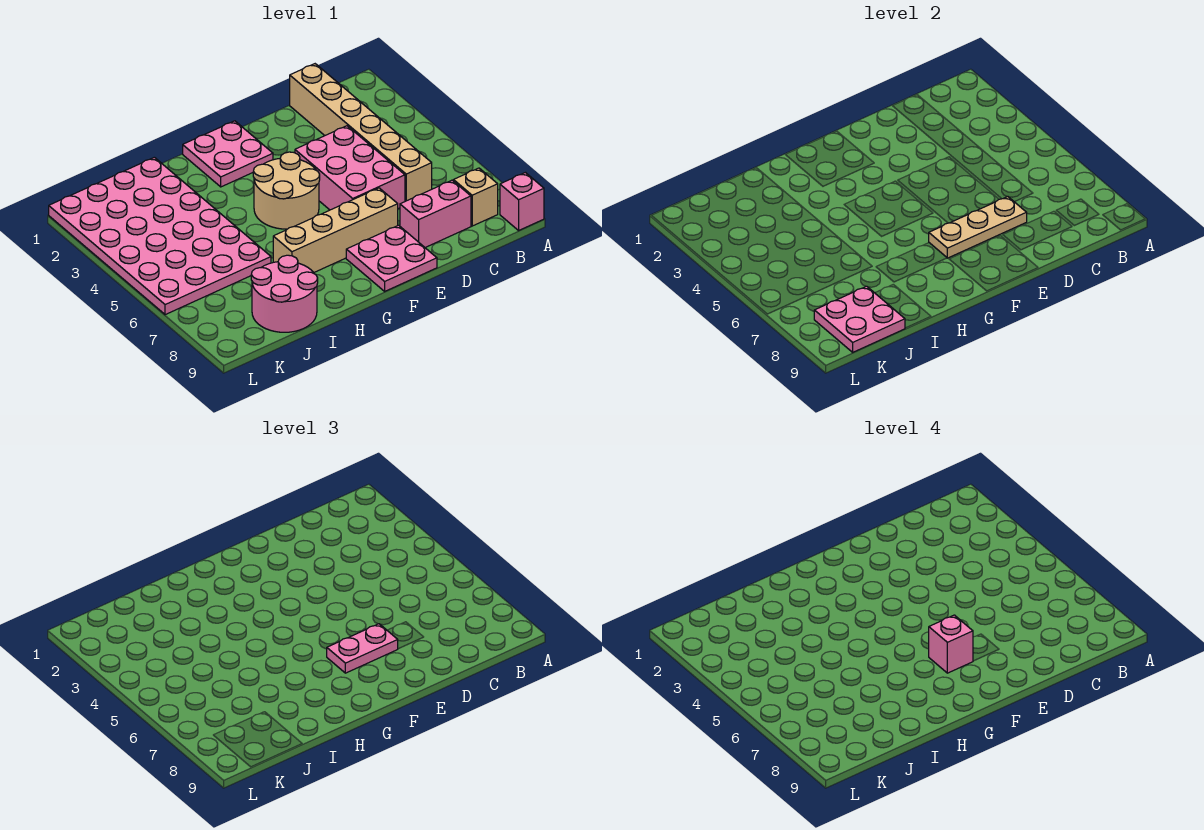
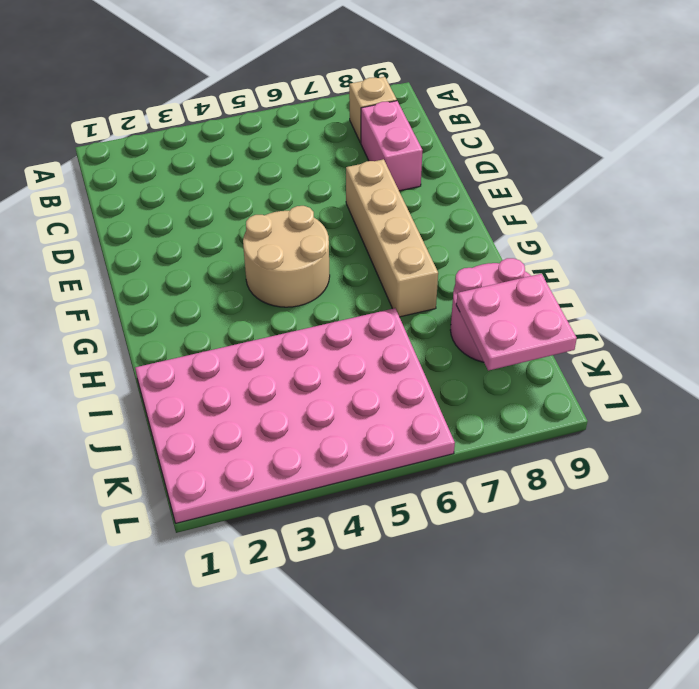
none -> pink brick A9 level 1
none -> tan brick C1:C6 level 1
none -> pink brick D4:E6 level 1

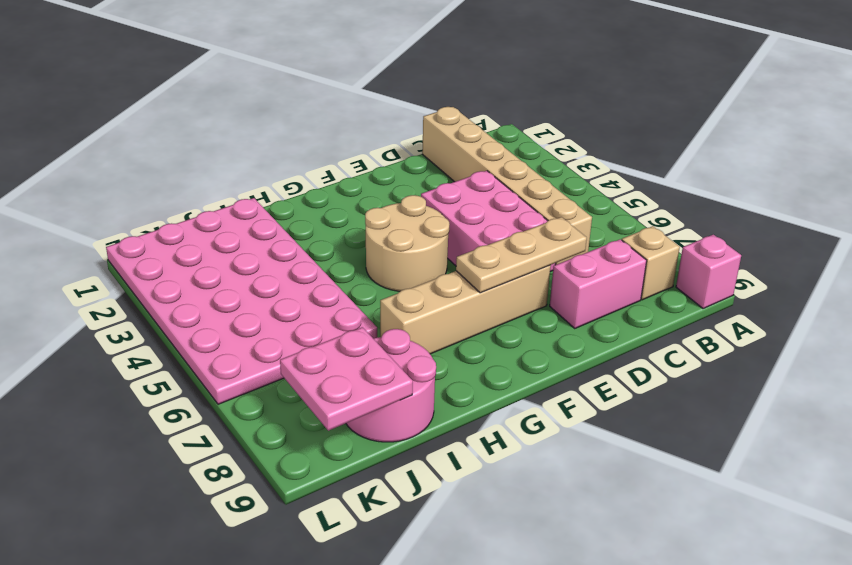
none -> pink plate E8:F9 level 1
none -> pink plate F1:G2 level 1
none -> pink plate E7:F7 level 3

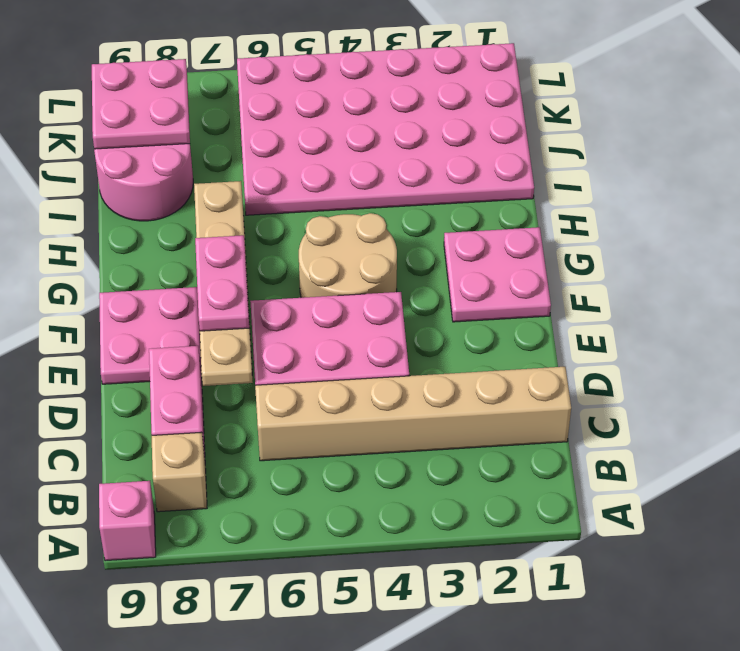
none -> pink brick F7 level 4

